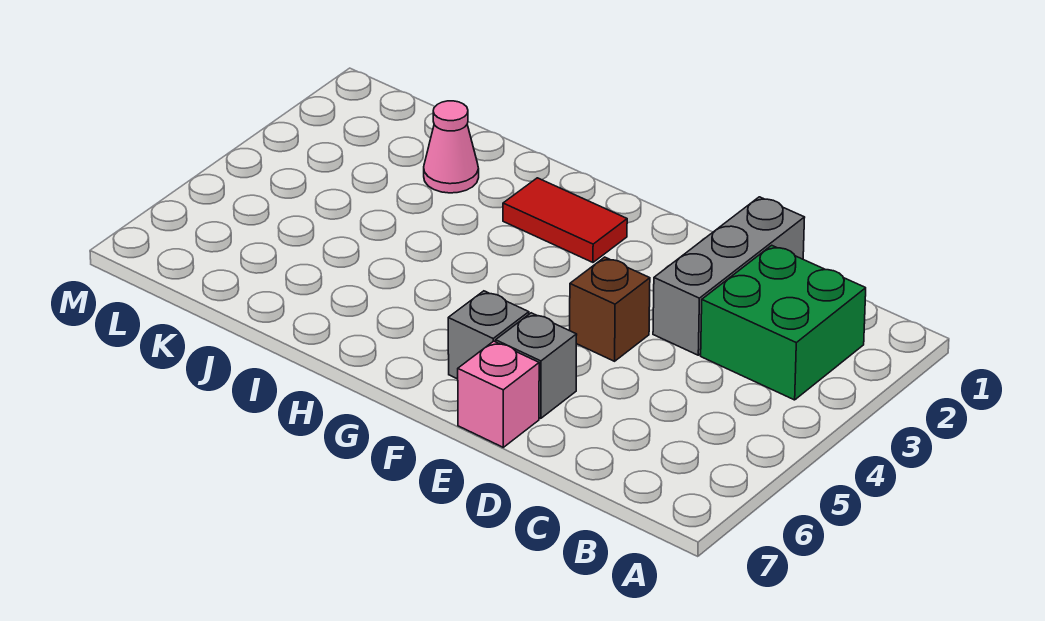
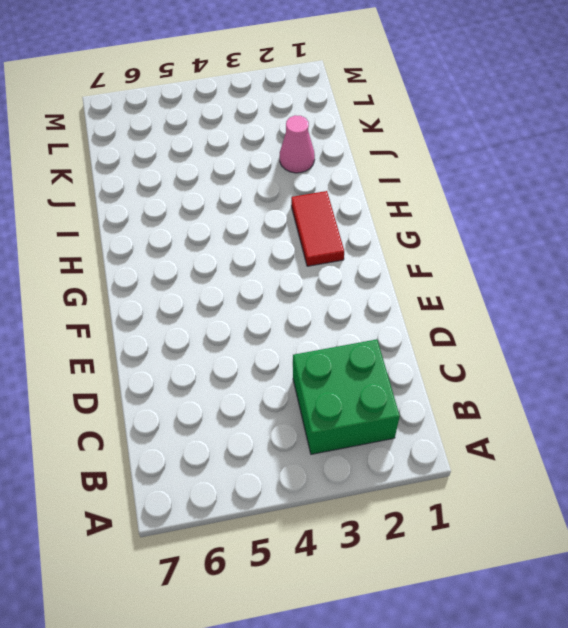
none -> grey brick D1:D3 level 1
none -> brown brick E4 level 1

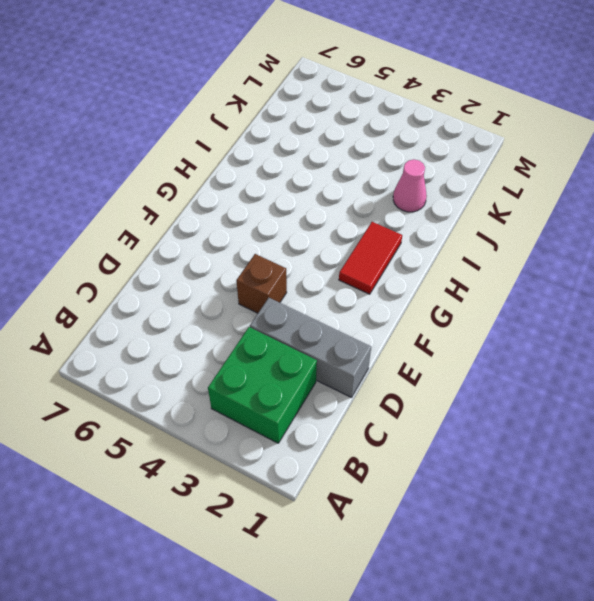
none -> grey brick E6 level 1
none -> pink brick E7 level 1

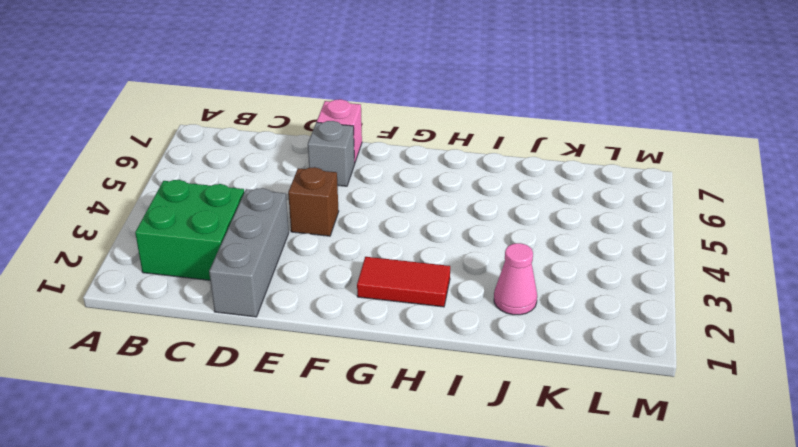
none -> grey brick F6 level 1

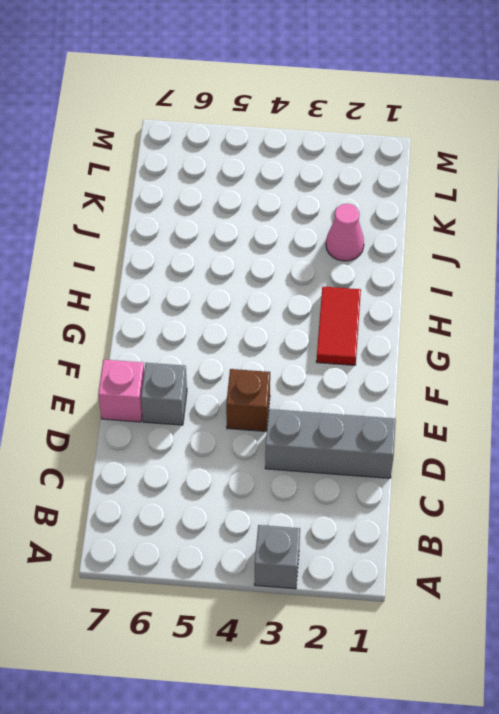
grey brick A3 level 1 -> grey brick F6 level 1
none -> green brick B2:C3 level 1

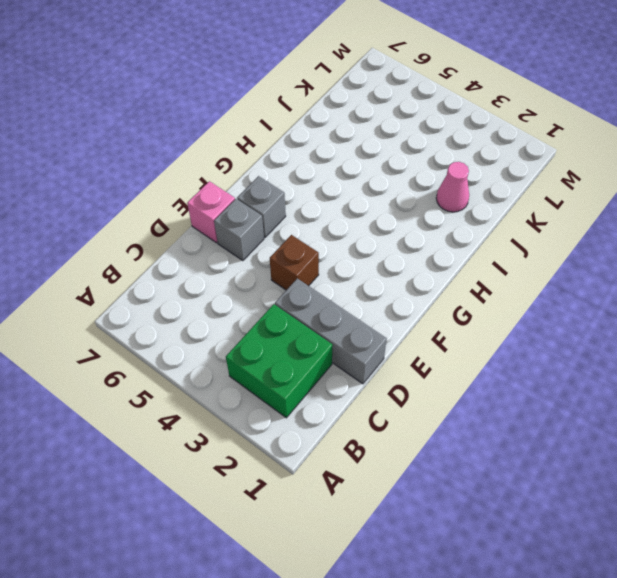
none -> red tile G2:H2 level 1

